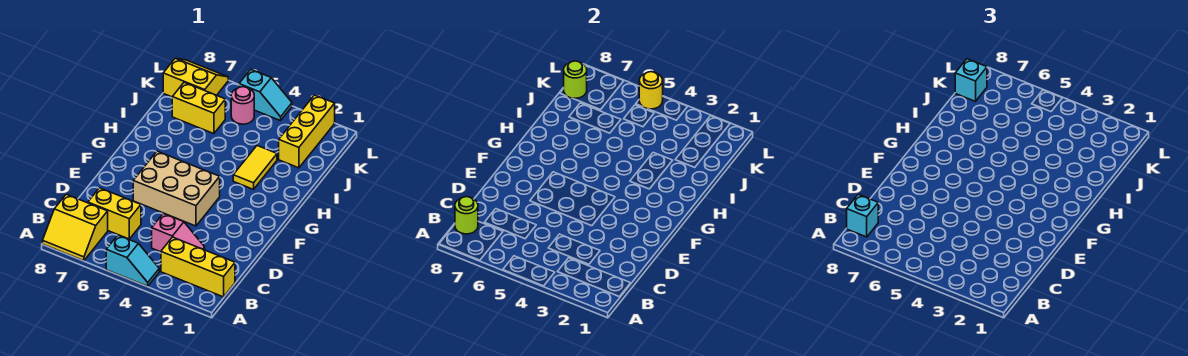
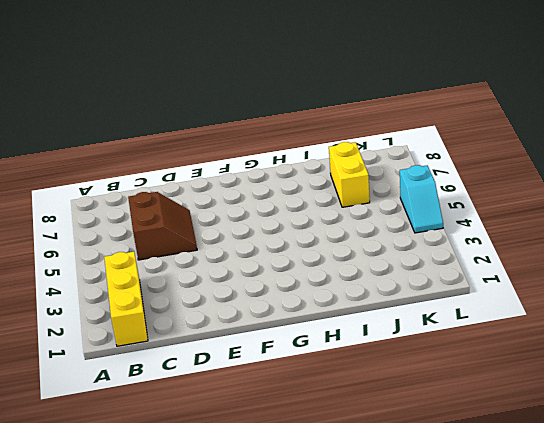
brown slope C5:D6 level 1 top C -> yellow brick C6:C7 level 1
none -> cyan slope A4:A5 level 1 top 5
none -> yellow slope A7:B8 level 1 top B
none -> pink slope C3:C4 level 1 top 4

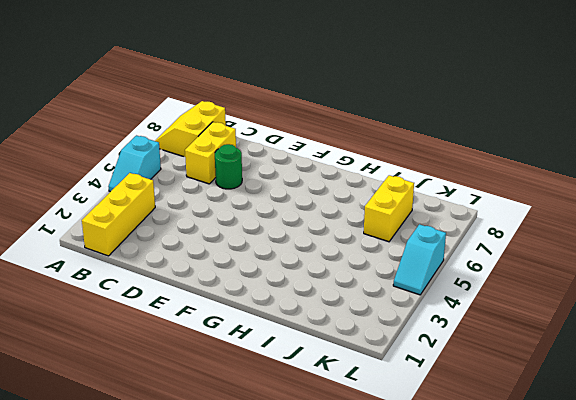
green round brick D6 level 1 -> none
none -> pink slope C3:C4 level 1 top 4
none -> tan brick E4:F6 level 1
none -> yellow tile H3:I3 level 1

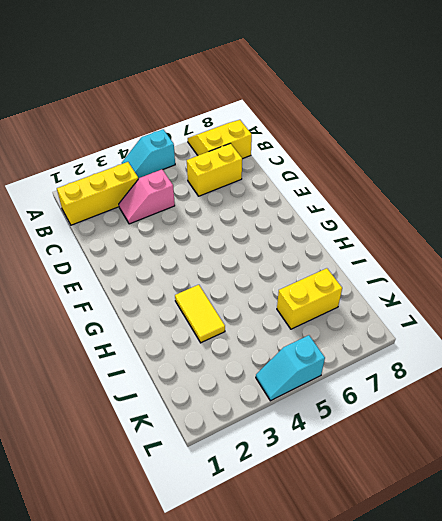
none -> tan brick E4:F6 level 1
none -> yellow brick J2:L2 level 1
none -> pink round brick K5 level 1

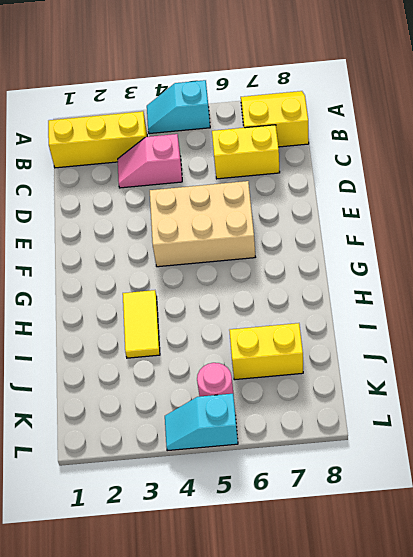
none -> yellow brick J2:L2 level 1
none -> yellow slope K7:L8 level 1 top K
none -> lime round brick B8 level 2

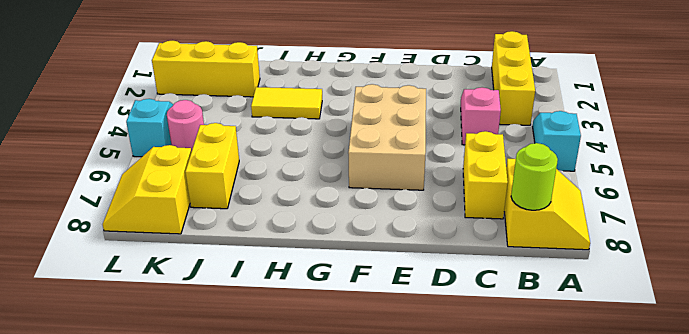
none -> lime round brick K8 level 2
none -> yellow round brick L5 level 2
none -> cyan brick B8 level 3

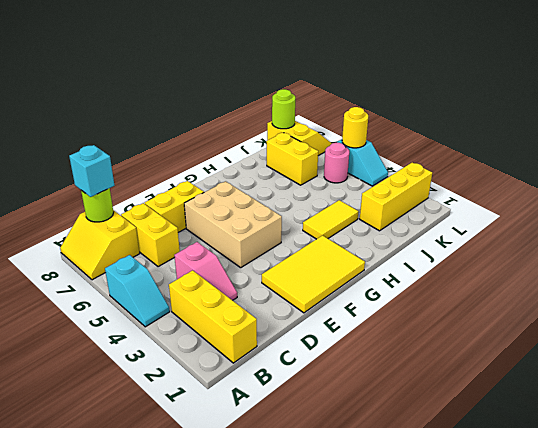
yellow brick D7:E7 level 1 -> none
yellow tile E1:G2 level 1 -> none
none -> cyan brick K8 level 3

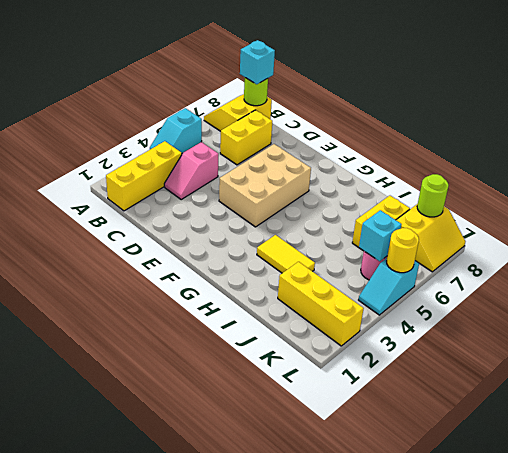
cyan brick K5 level 2 -> cyan brick K8 level 3

